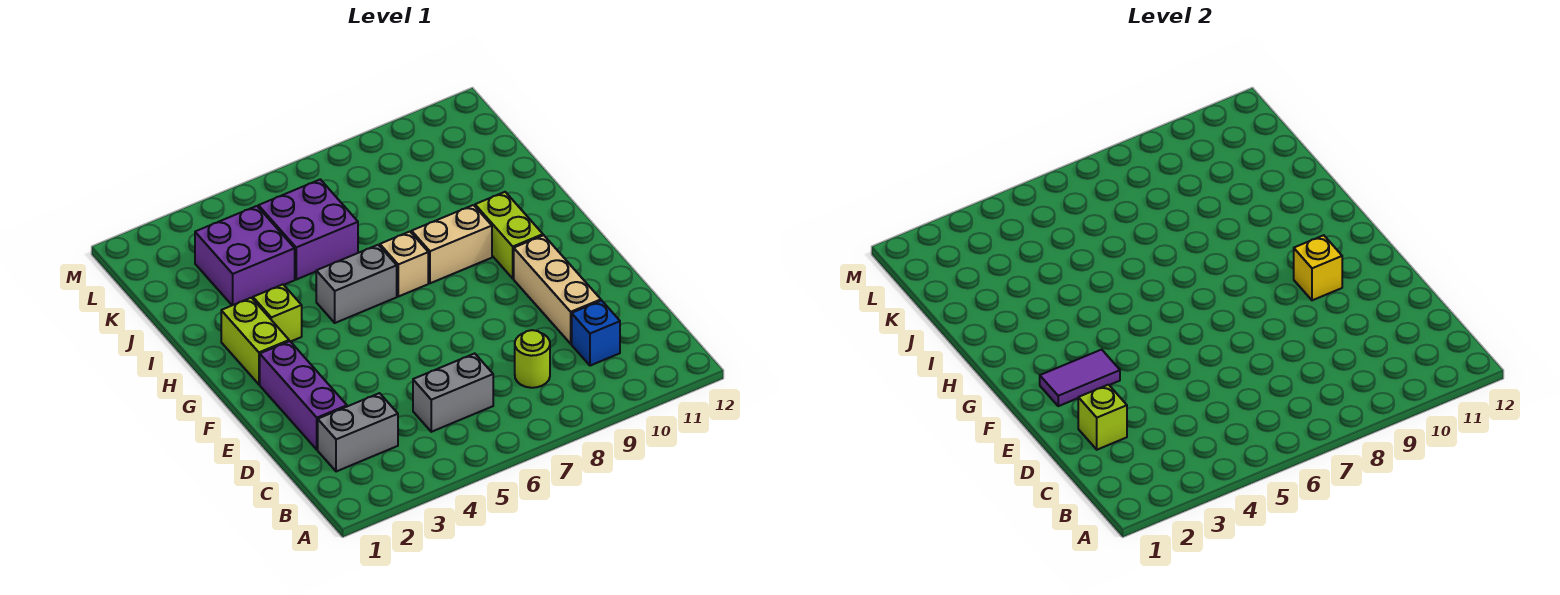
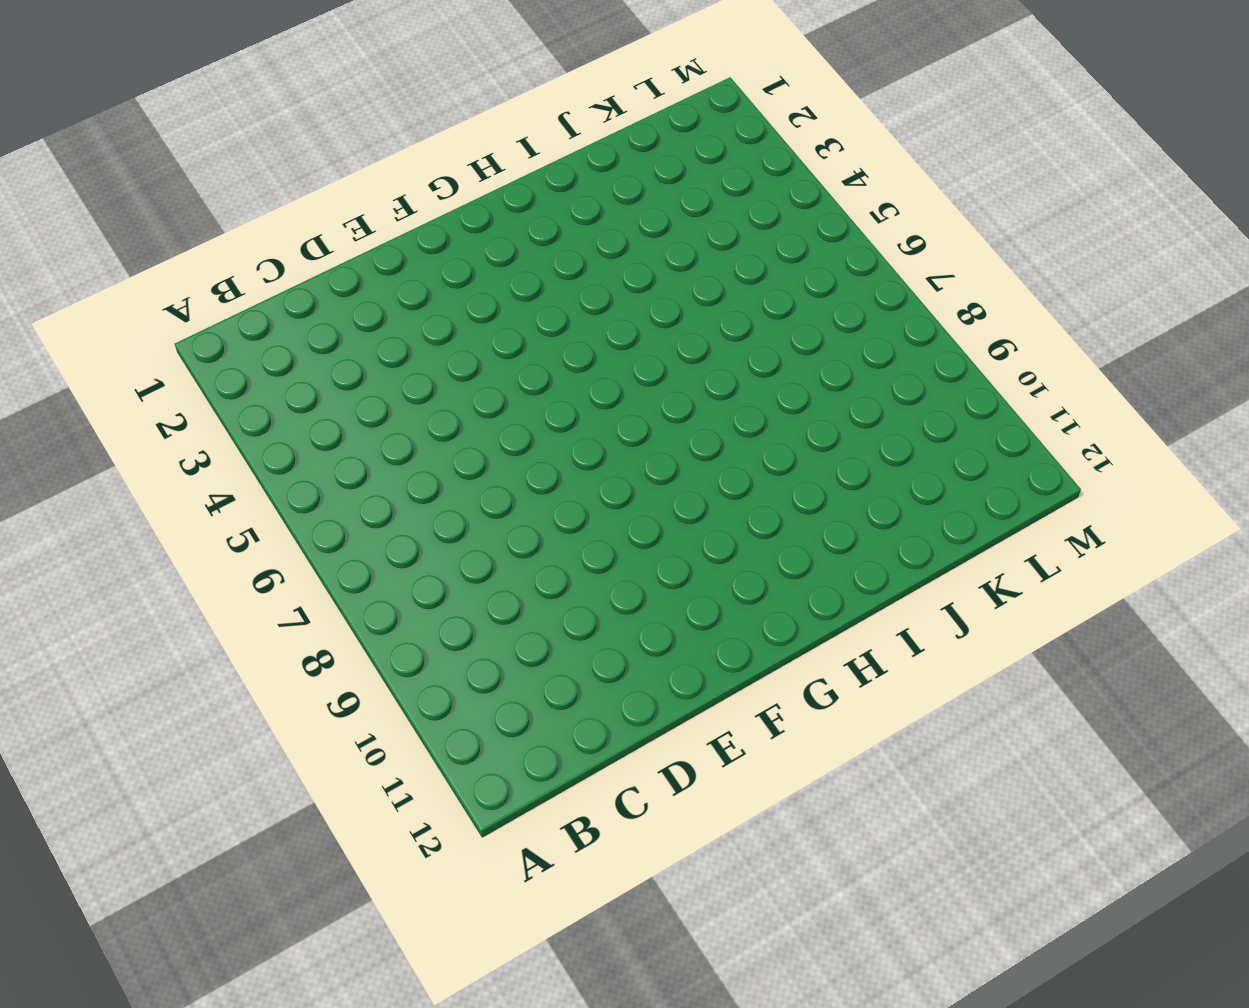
none -> grey brick C2:C3 level 1
none -> grey brick C5:C6 level 1
none -> lime round brick C8 level 1

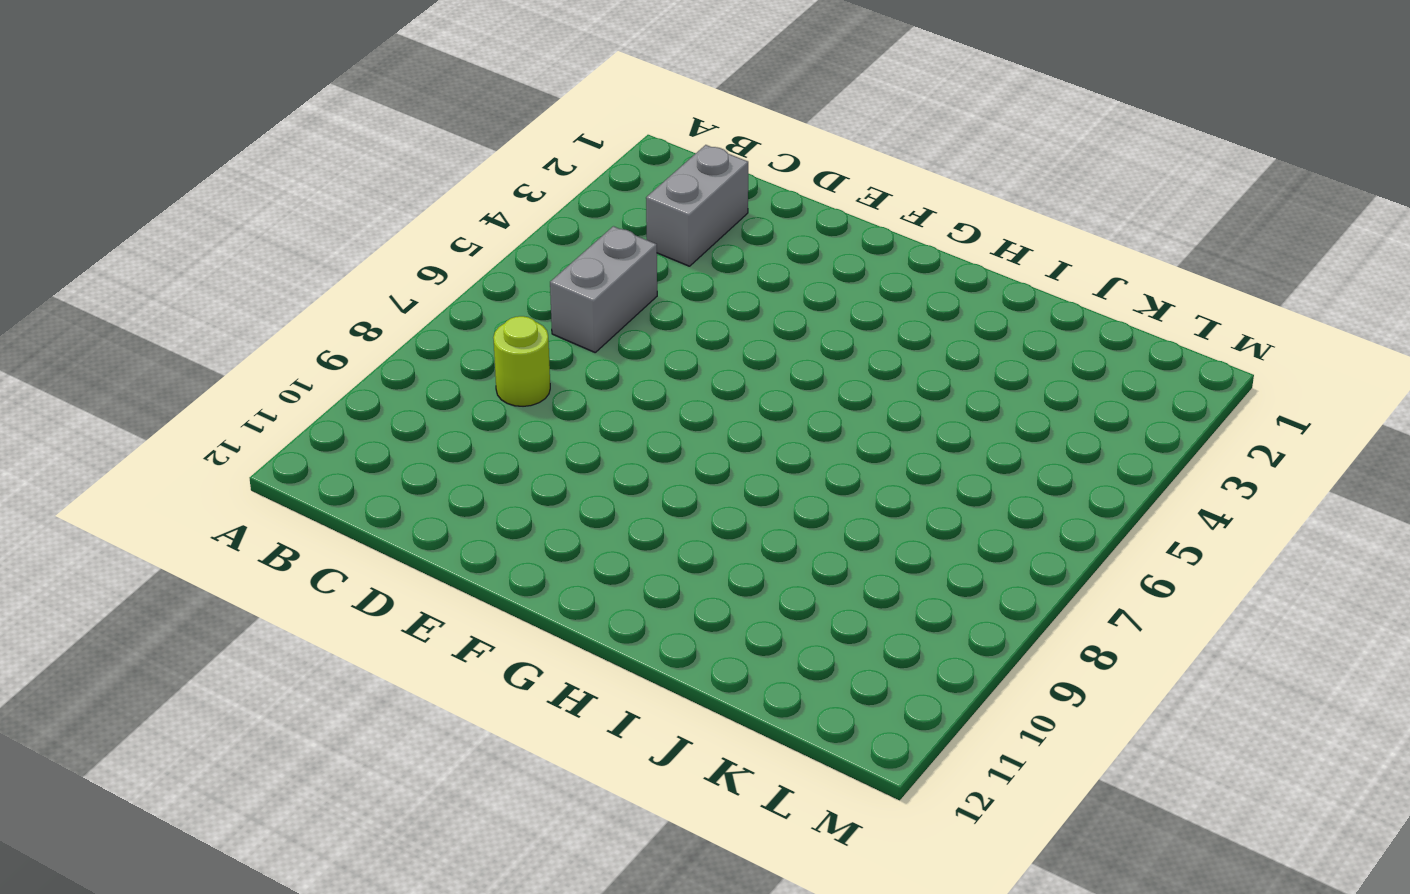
none -> blue brick C10 level 1
none -> purple brick D2:F2 level 1
none -> tan brick D10:F10 level 1

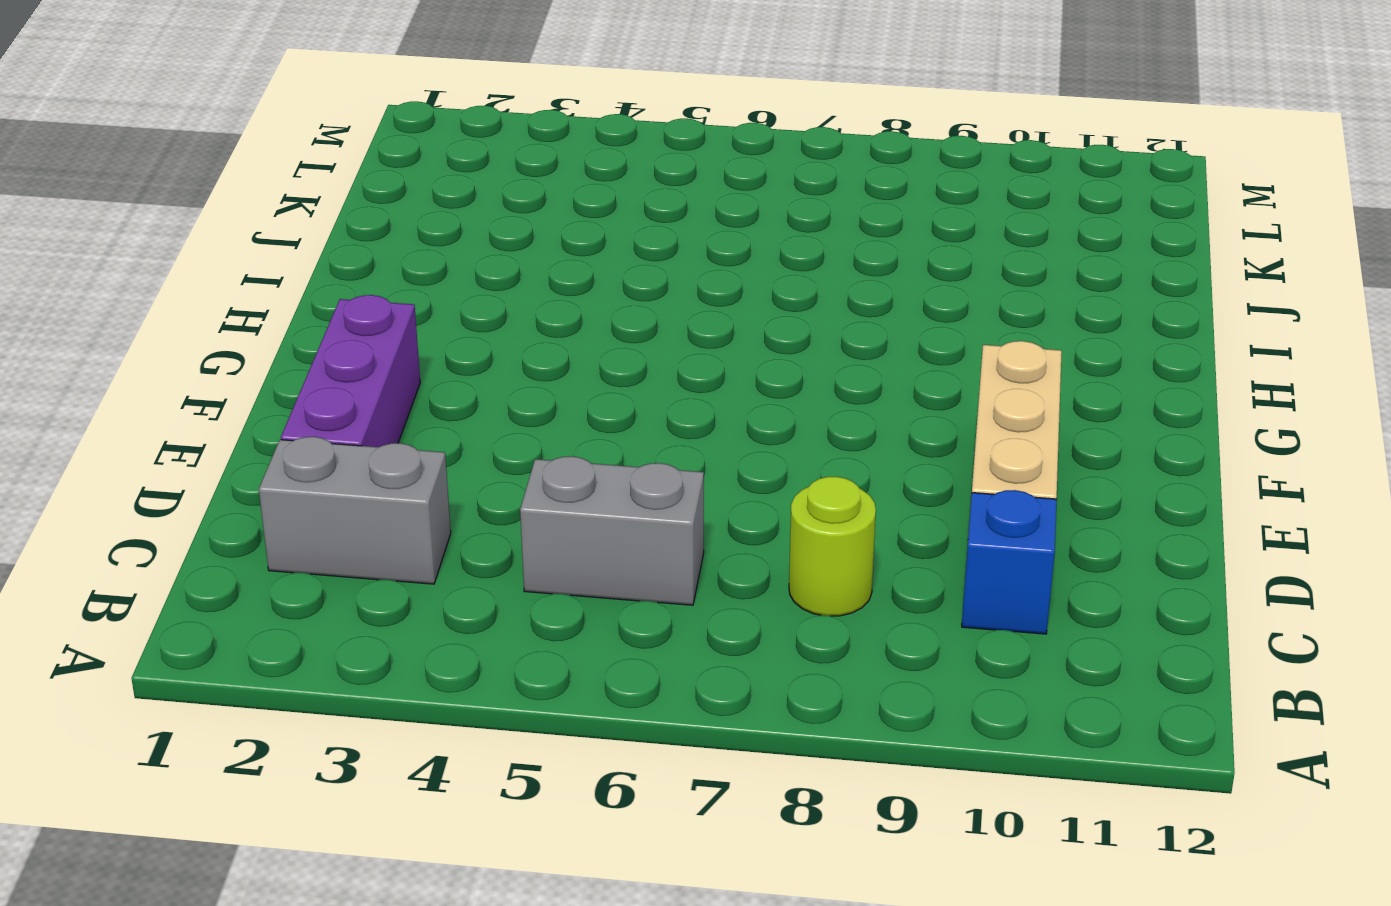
none -> lime brick G2:H2 level 1
none -> lime brick G10:H10 level 1
none -> lime brick H3 level 1

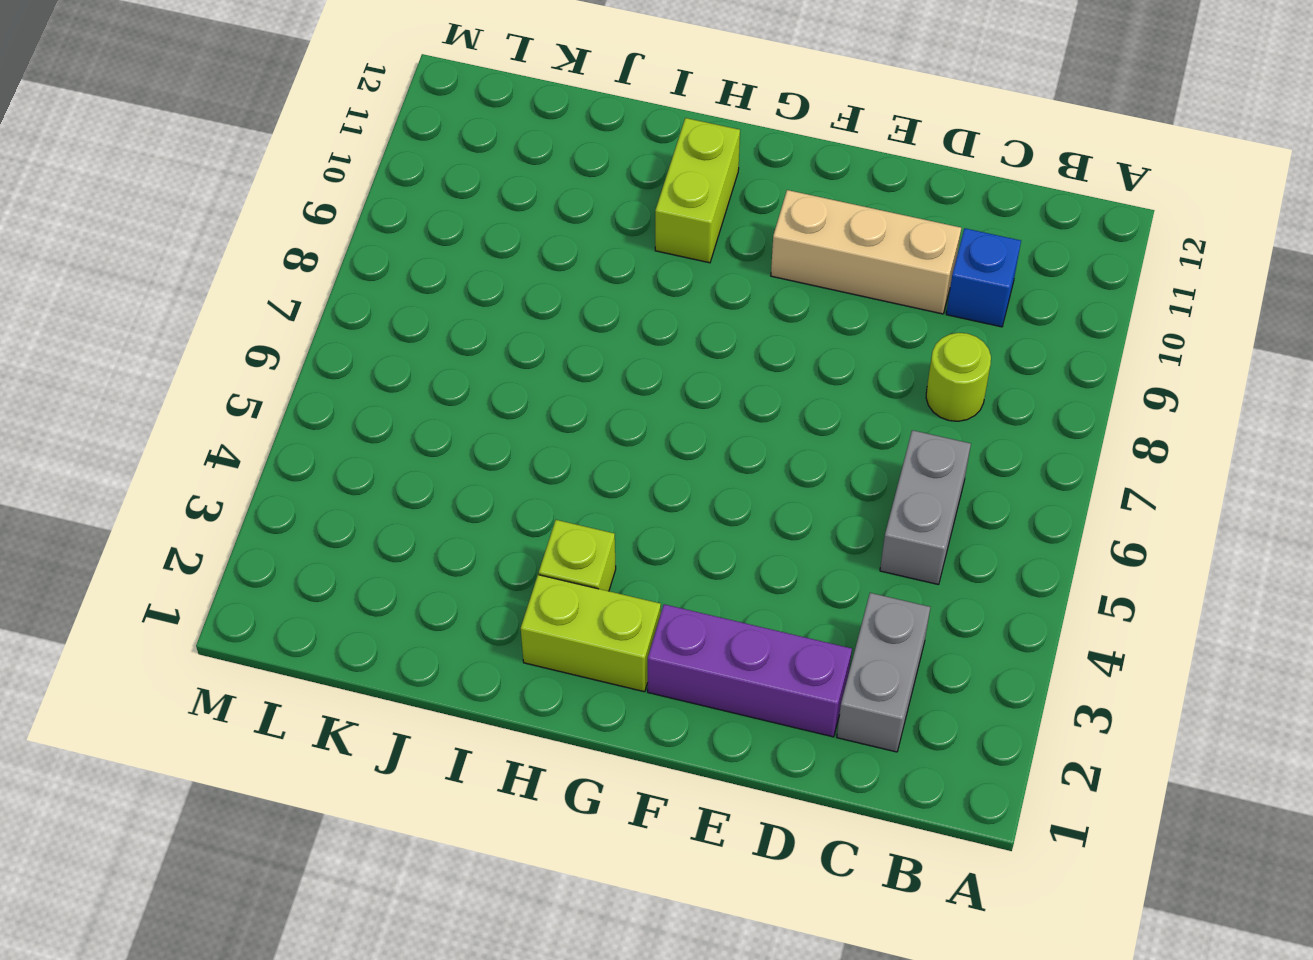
lime brick H10:H11 level 1 -> lime brick G10:H10 level 1
none -> grey brick H5:H6 level 1
none -> tan brick H7 level 1
none -> tan brick H8:H9 level 1

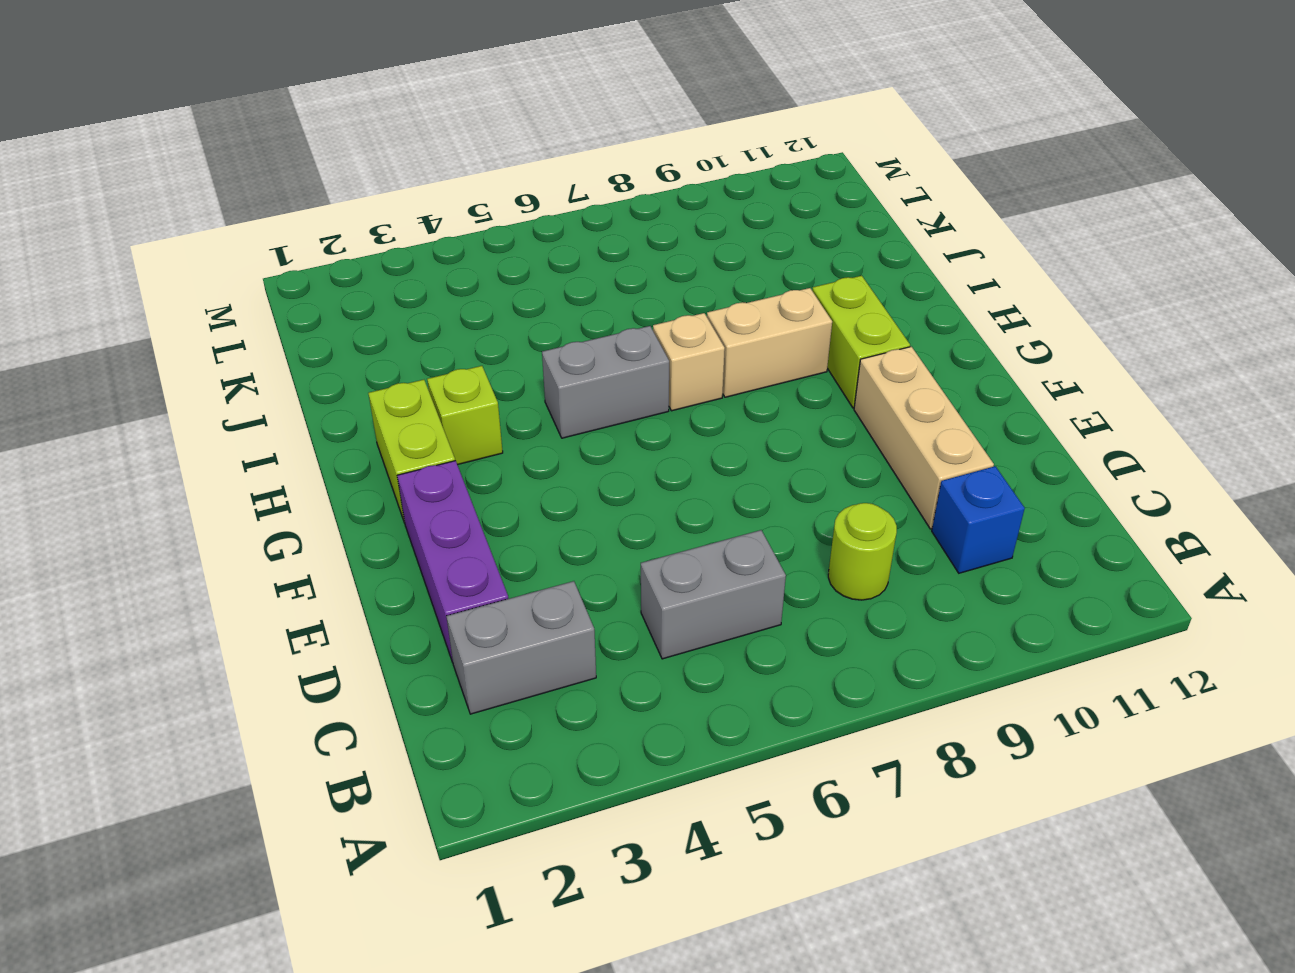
none -> purple brick J3:K4 level 1
none -> purple brick J5:K6 level 1
none -> lime brick D2 level 2

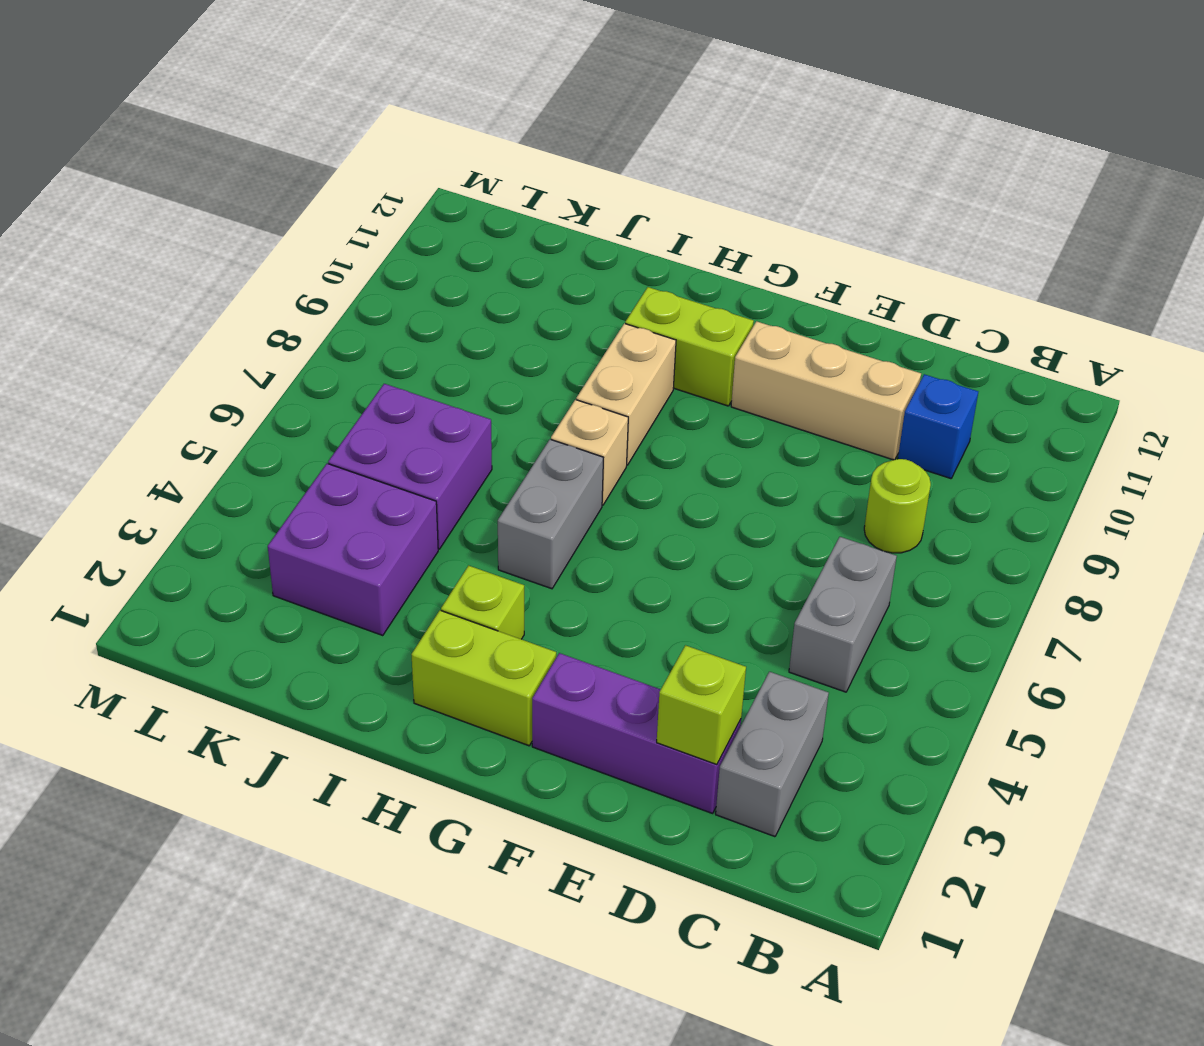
none -> purple tile F2:F3 level 2
none -> yellow brick F10 level 2

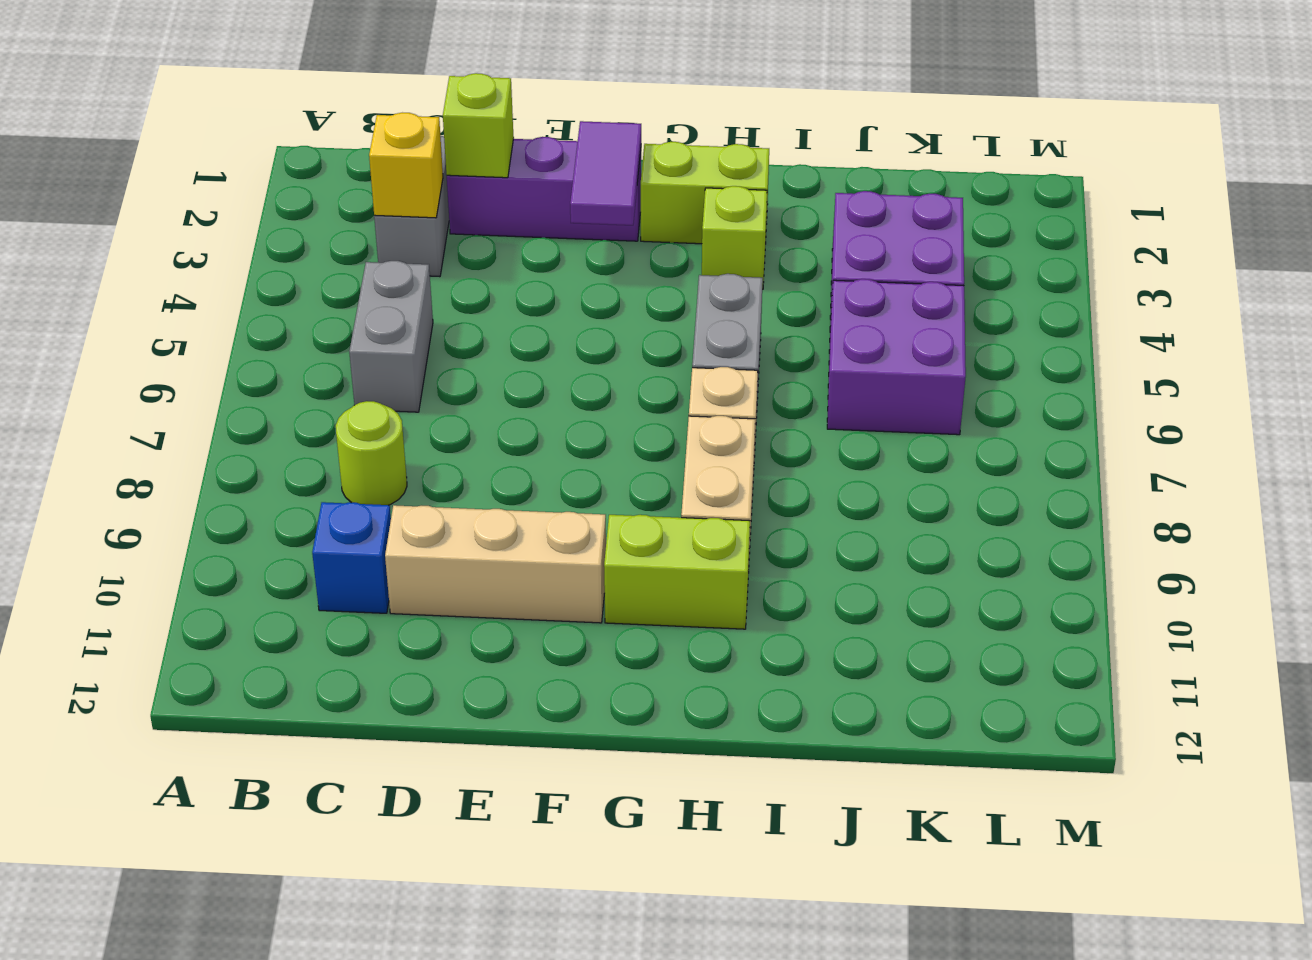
yellow brick C3 level 2 -> yellow brick F10 level 2

